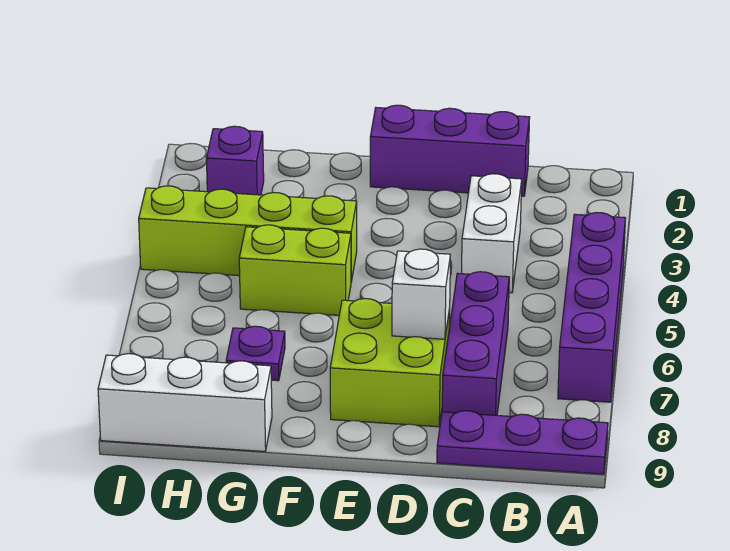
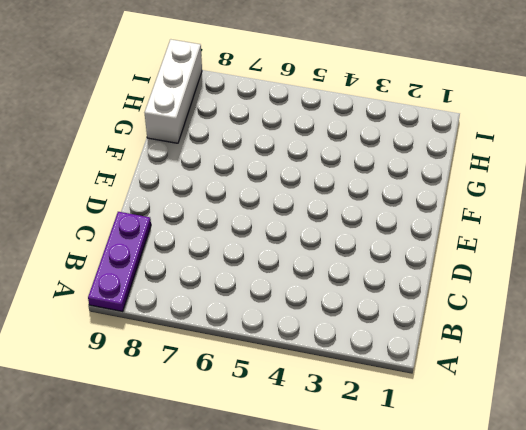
none -> purple brick A4:A7 level 1
none -> purple brick C1:E1 level 1
none -> white brick C3:C4 level 1

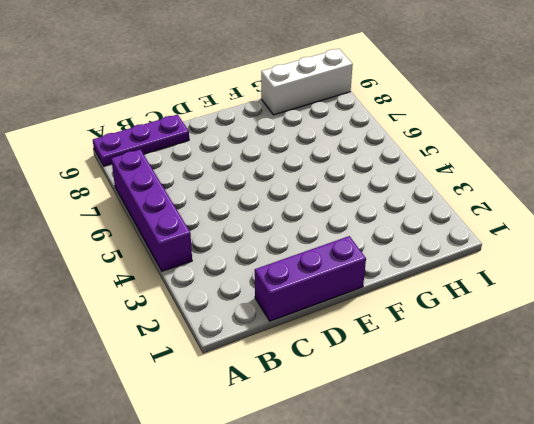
none -> white brick C3:C4 level 1
none -> purple brick C6:C8 level 1
none -> lime brick D7:E8 level 1

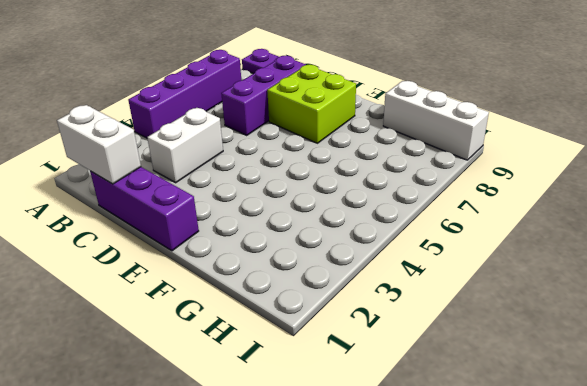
white brick B1:C1 level 2 -> none
none -> lime brick F4:I4 level 1
none -> lime brick F5:G5 level 1
none -> purple plate G7 level 1

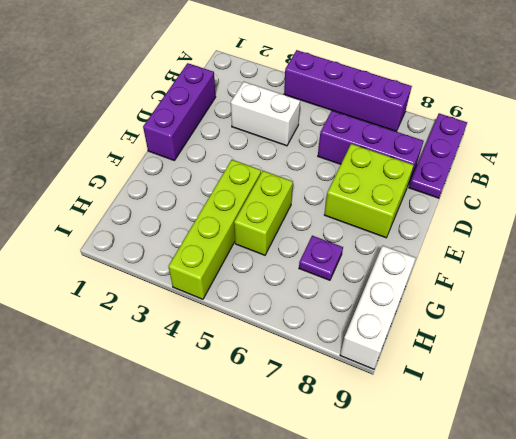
none -> purple brick H2 level 1
none -> white brick D7 level 2

